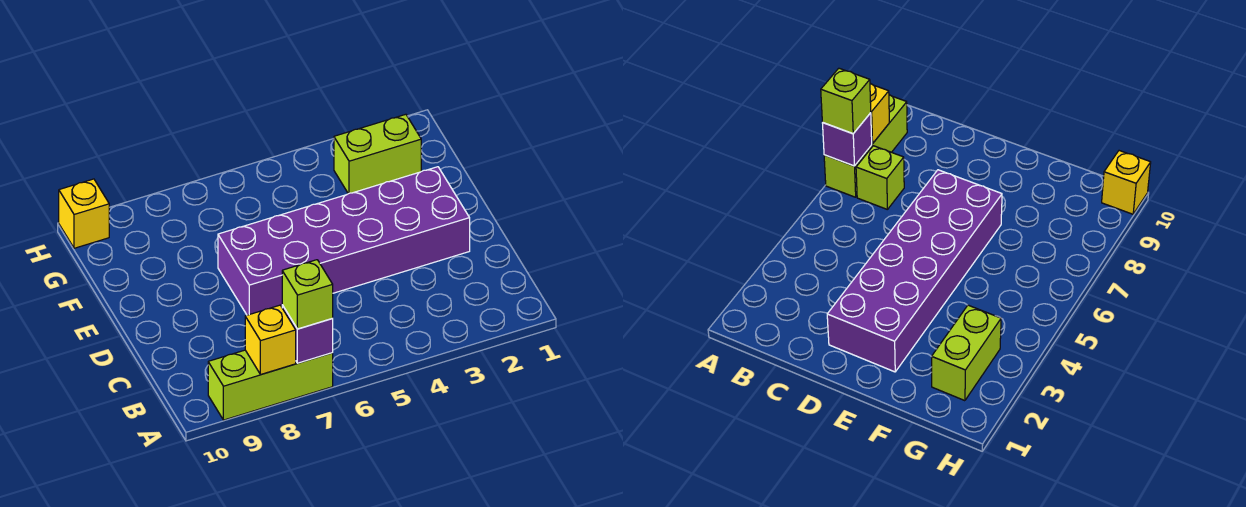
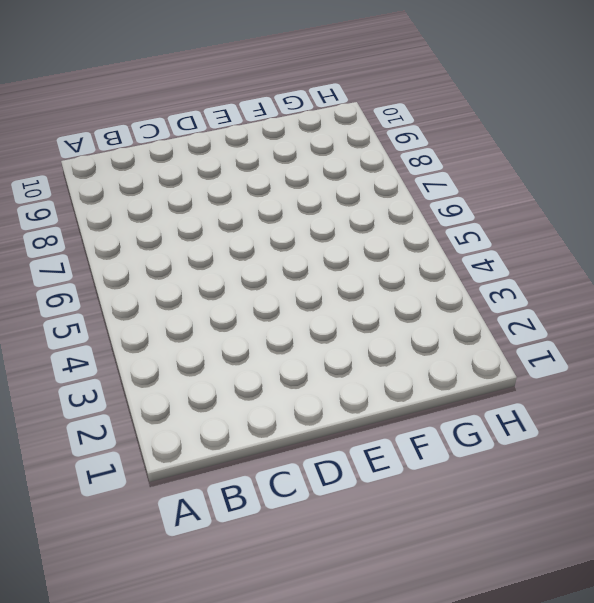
none -> lime brick A7:A9 level 1
none -> lime brick B7 level 1

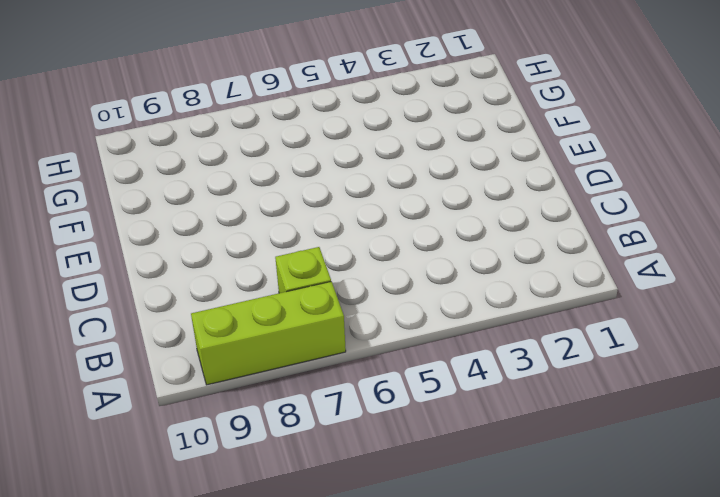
none -> purple brick D2:E7 level 1
none -> lime brick G2:G3 level 1

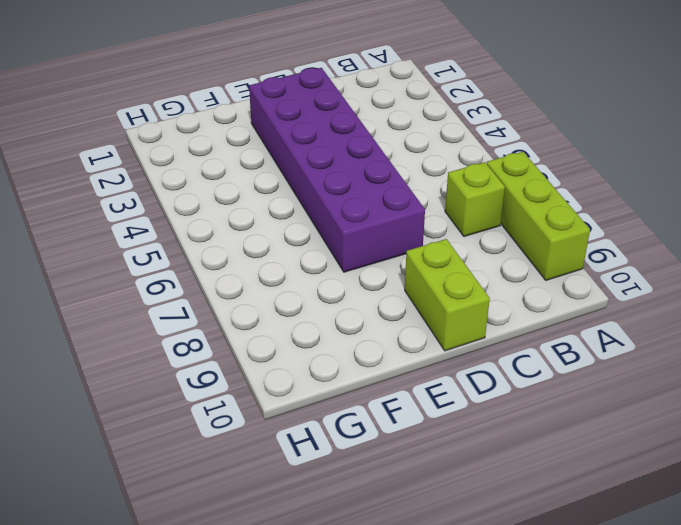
lime brick D9:D10 level 1 -> lime brick G2:G3 level 1
none -> yellow brick H10 level 1
none -> purple brick A7 level 2

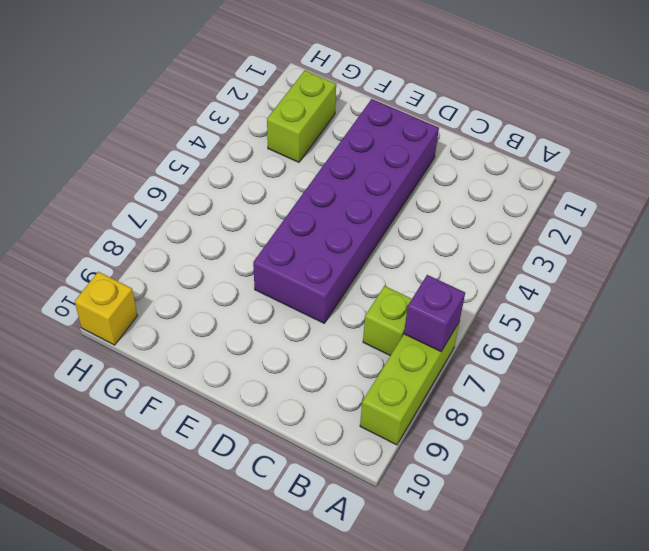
none -> yellow brick A8 level 2
none -> lime brick A7 level 3

